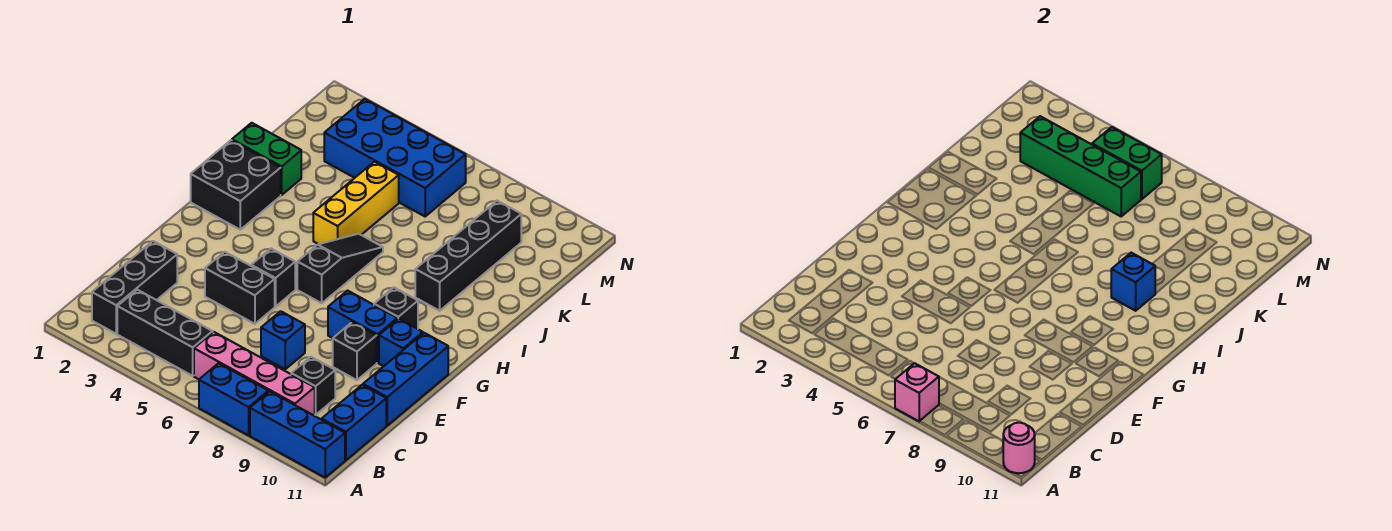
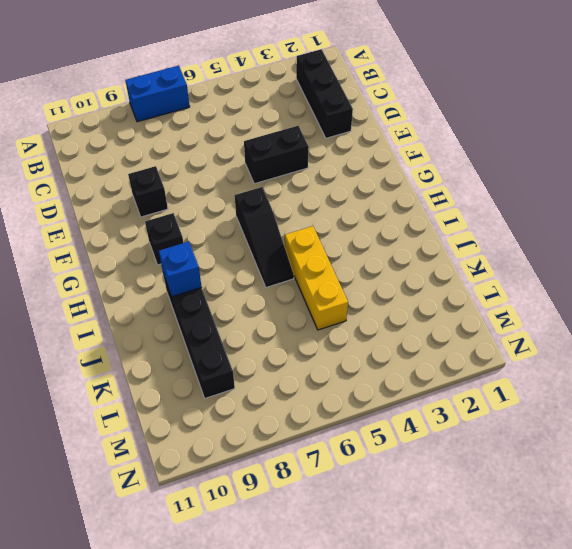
none -> blue brick A9:A11 level 1
none -> black brick B3:B5 level 1
none -> pink brick B6:B9 level 1

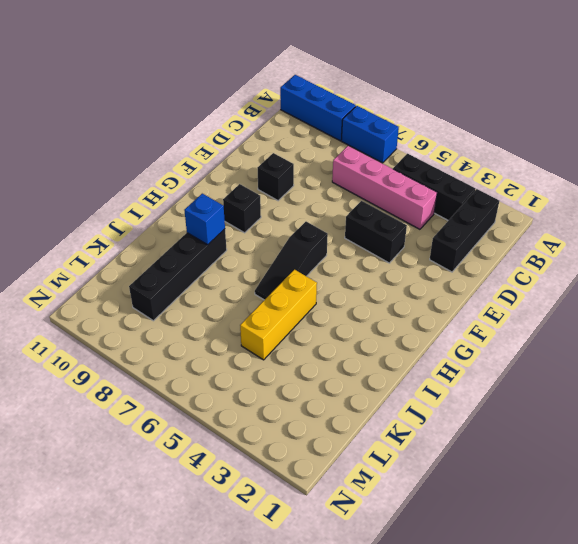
pink brick C4:C7 level 1 -> pink brick B6:B9 level 1
none -> blue brick B11:C11 level 1
none -> black brick C9 level 1
none -> blue brick D7 level 1

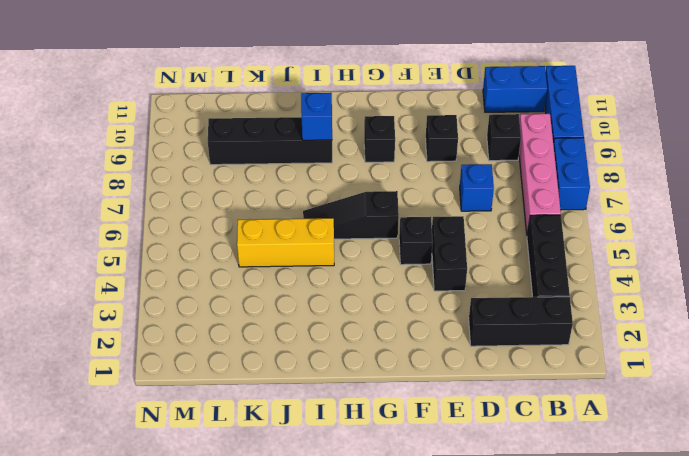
none -> blue brick D11:F11 level 1
none -> blue brick F8:F9 level 1
none -> blue brick F10 level 1

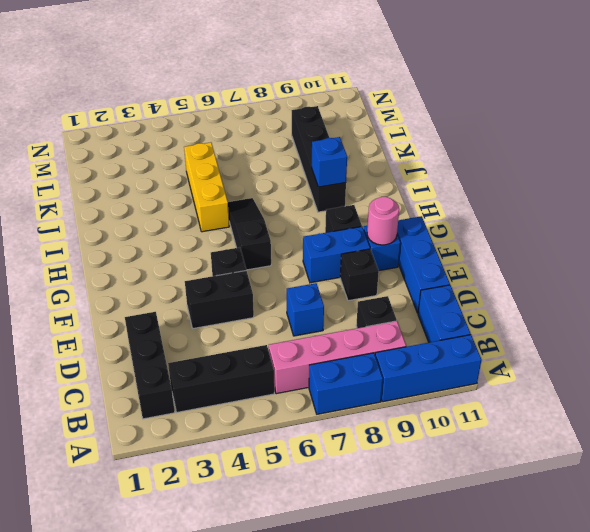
pink round brick F10 level 2 -> pink round brick A11 level 2
none -> black brick H1:I2 level 1
none -> green brick J1:J2 level 1
none -> blue brick L3:M6 level 1

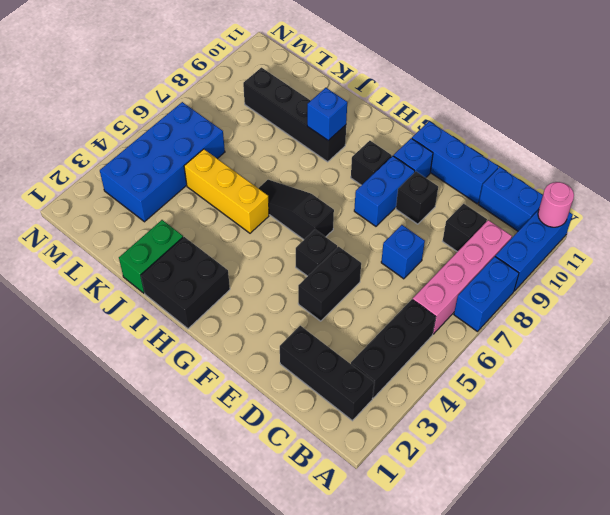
none -> pink brick A7 level 2
none -> green brick L3:L6 level 2
none -> green brick M5:M6 level 2

